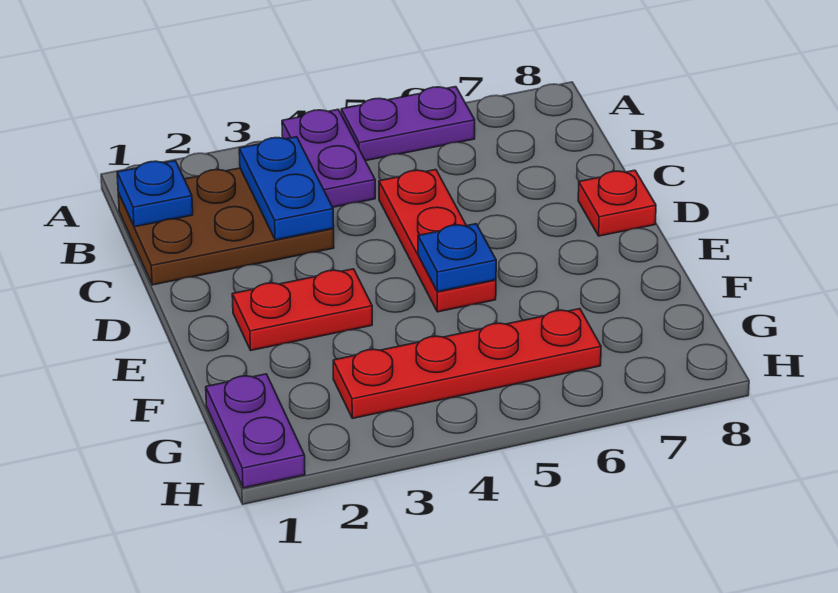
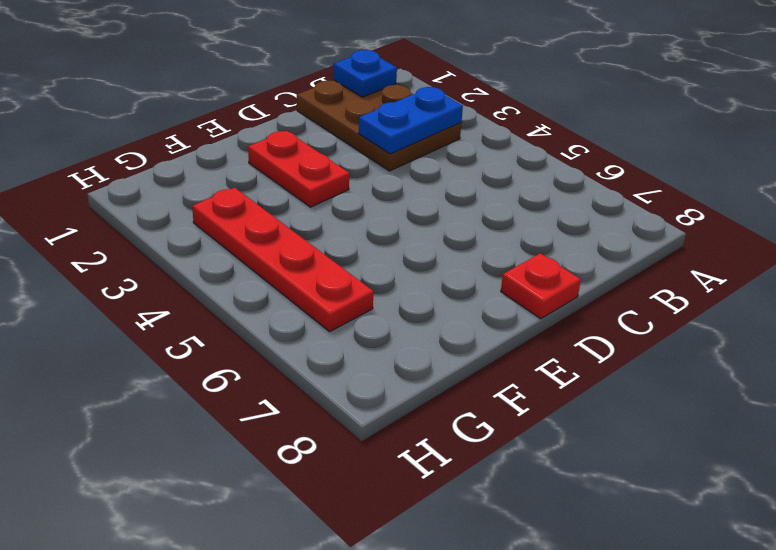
none -> purple plate A4:B4 level 1
none -> purple plate A5:A6 level 1

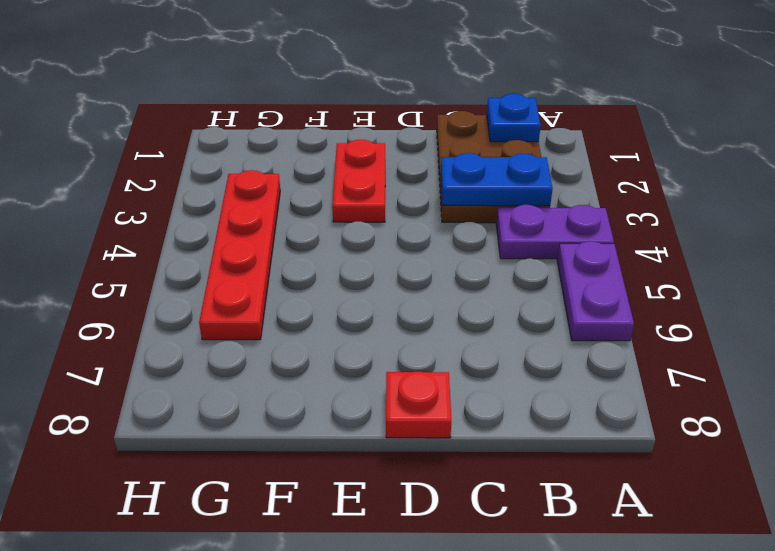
none -> red plate C5:E5 level 1
none -> purple plate G1:H1 level 1

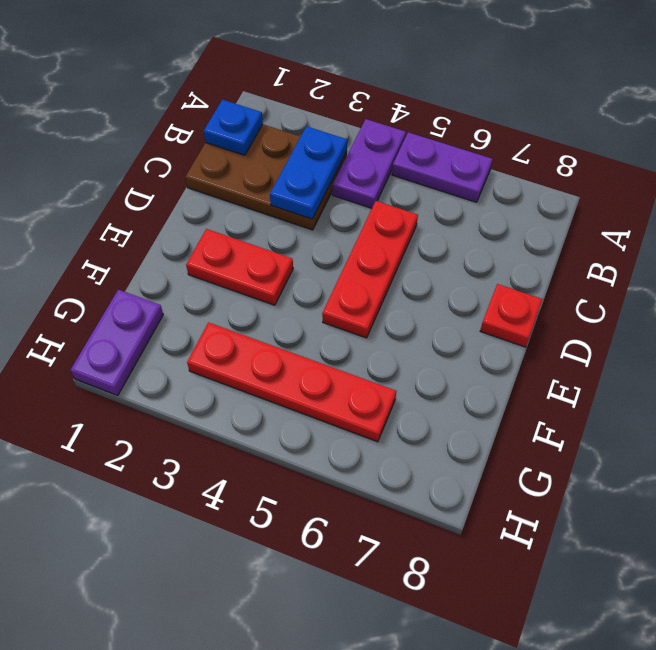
none -> blue plate E5 level 2

